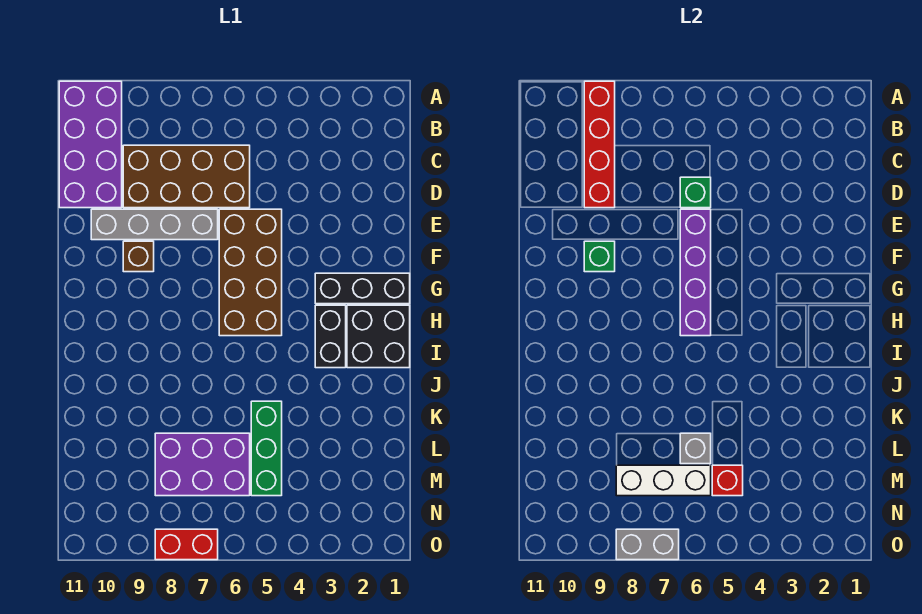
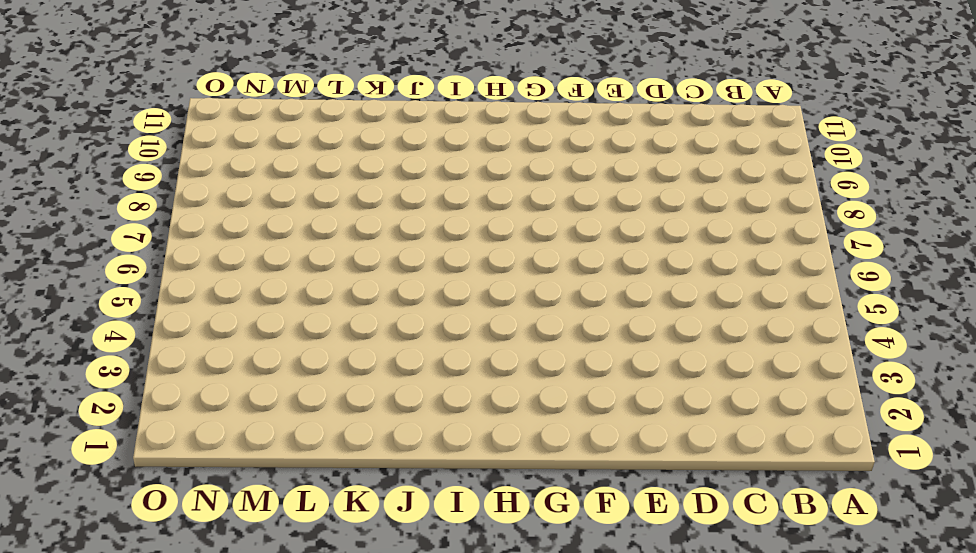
none -> purple brick A10:D11 level 1
none -> brown brick C6:D9 level 1
none -> brown brick E5:H6 level 1

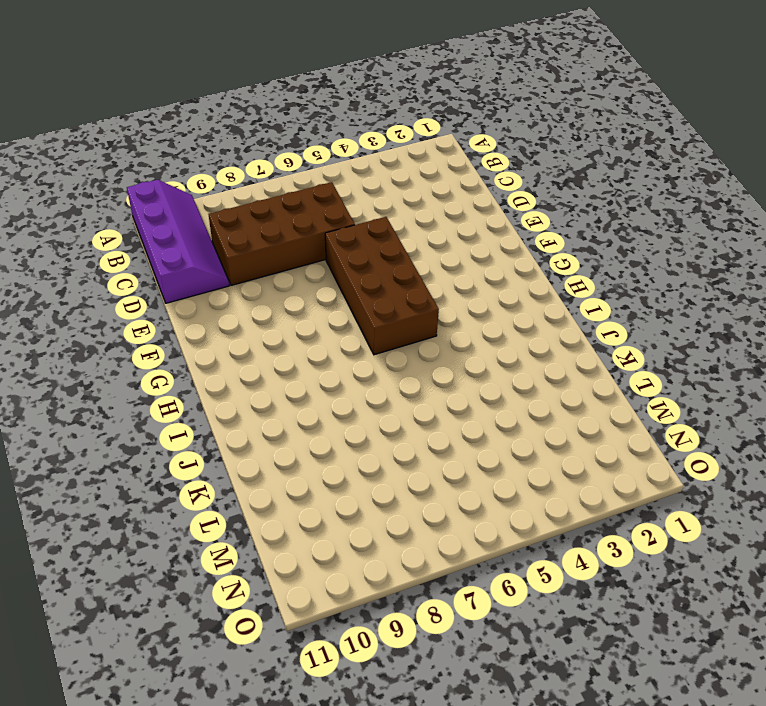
purple slope A10:D11 level 1 top 11 -> purple brick A10:D11 level 1
none -> grey brick E7:E10 level 1
none -> brown brick F9 level 1
none -> black brick G1:G3 level 1

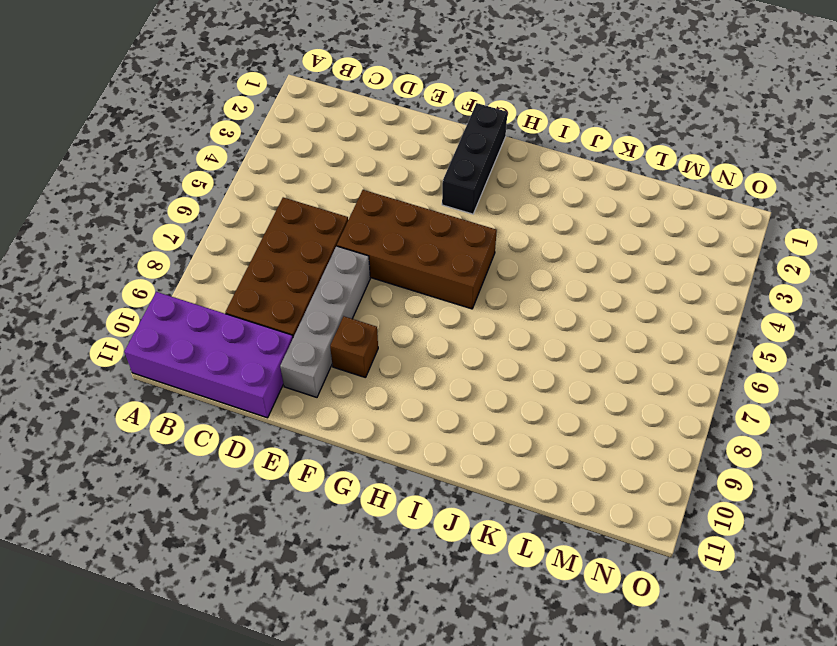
none -> black brick H1:I2 level 1
none -> black brick H3:I3 level 1
none -> green brick K5:M5 level 1

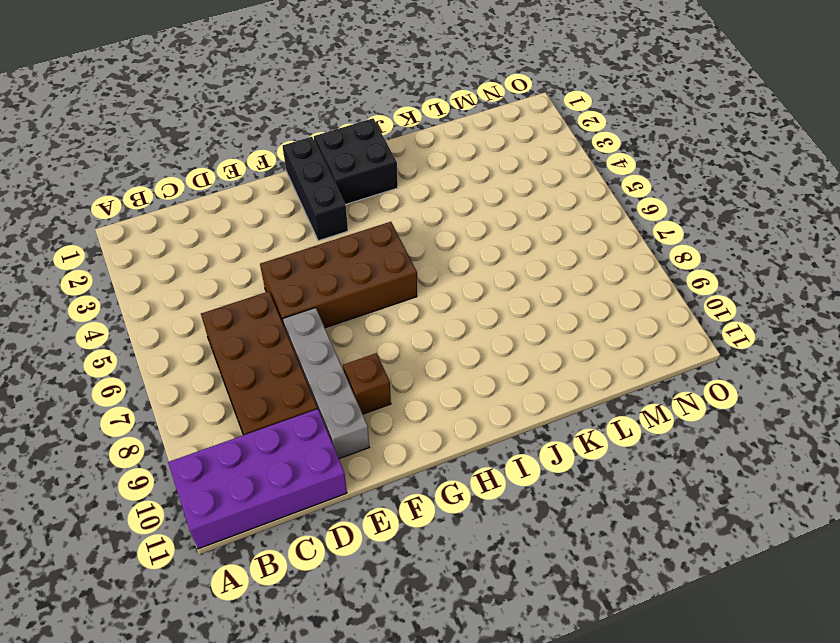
none -> black brick H3:I3 level 1
none -> green brick K5:M5 level 1
none -> purple brick L6:M8 level 1

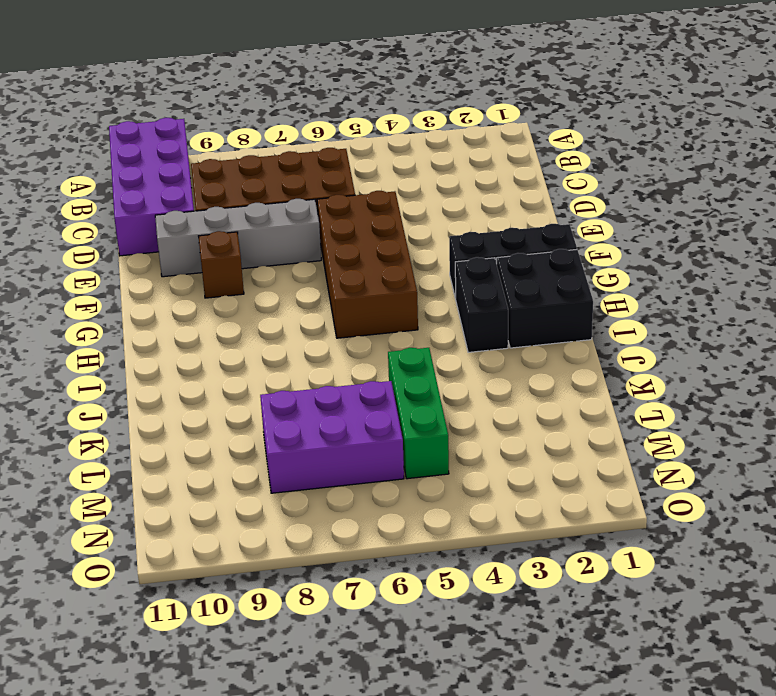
none -> red brick O7:O8 level 1
none -> red brick A9:D9 level 2
none -> green brick D6 level 2

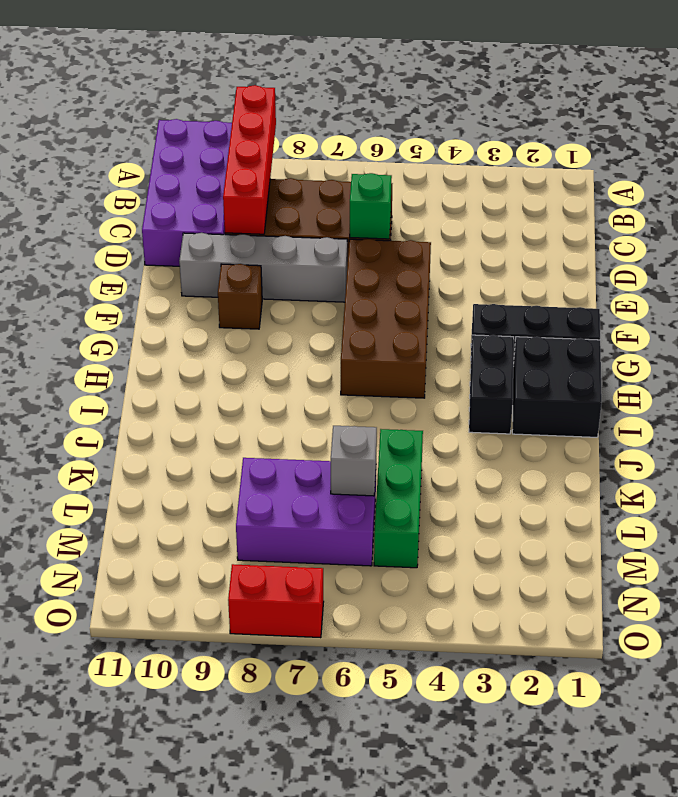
none -> purple brick E6:H6 level 2
none -> green brick F9 level 2
none -> red brick M5 level 2

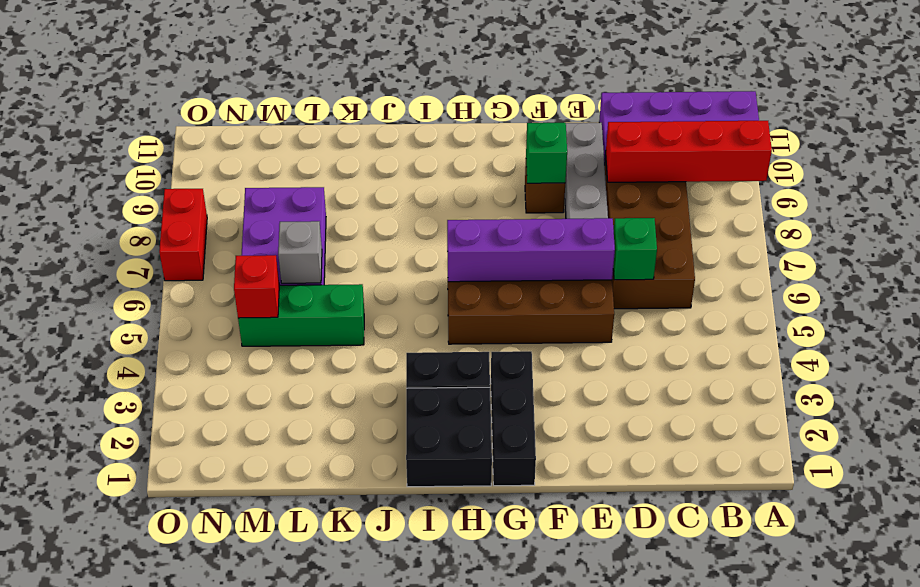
none -> white brick M6:M8 level 2
none -> grey brick O7:O8 level 2

